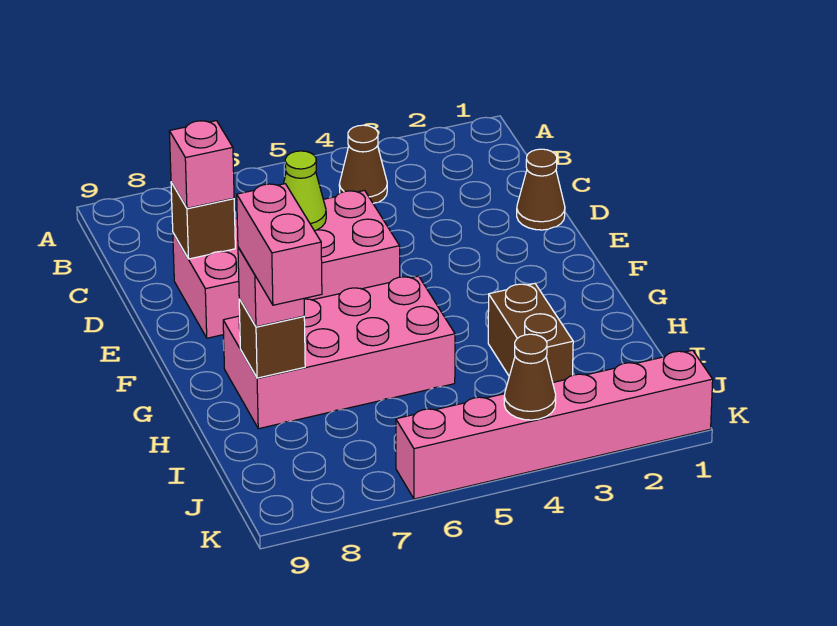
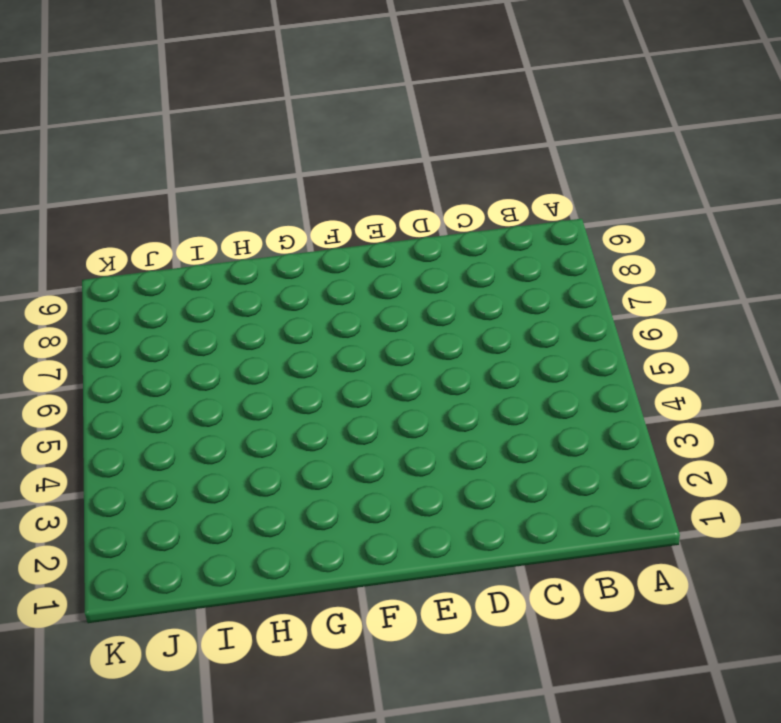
none -> brown cone B4 level 1
none -> brown cone D1 level 1
none -> pink brick D5:E8 level 1

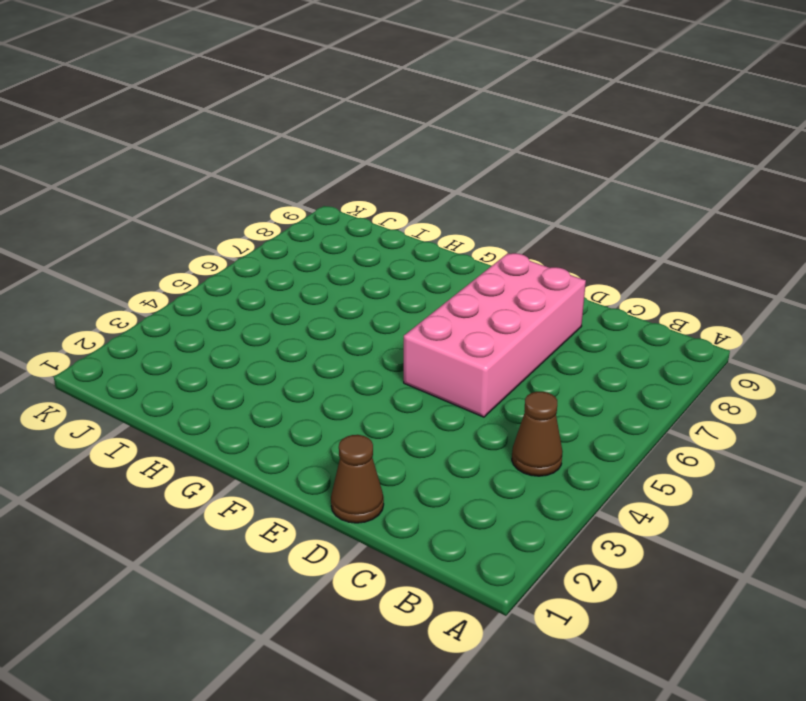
none -> pink brick G5:H8 level 1
none -> brown brick H3:I3 level 1
none -> pink brick K1:K6 level 1

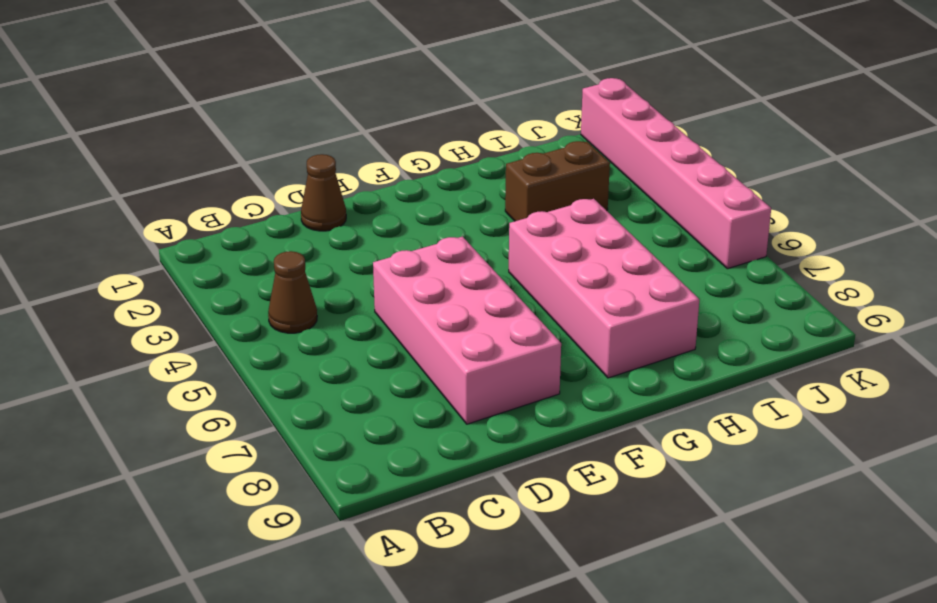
none -> lime cone D6 level 2
none -> brown brick D8 level 2
none -> brown brick H8 level 2

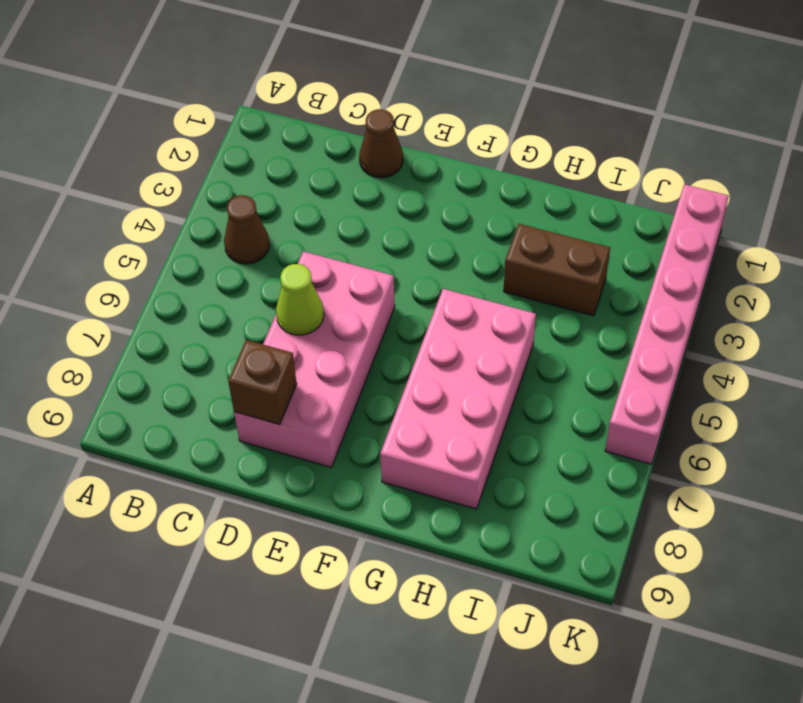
none -> brown brick H8 level 2
none -> brown cone K4 level 2
none -> pink brick D8 level 3

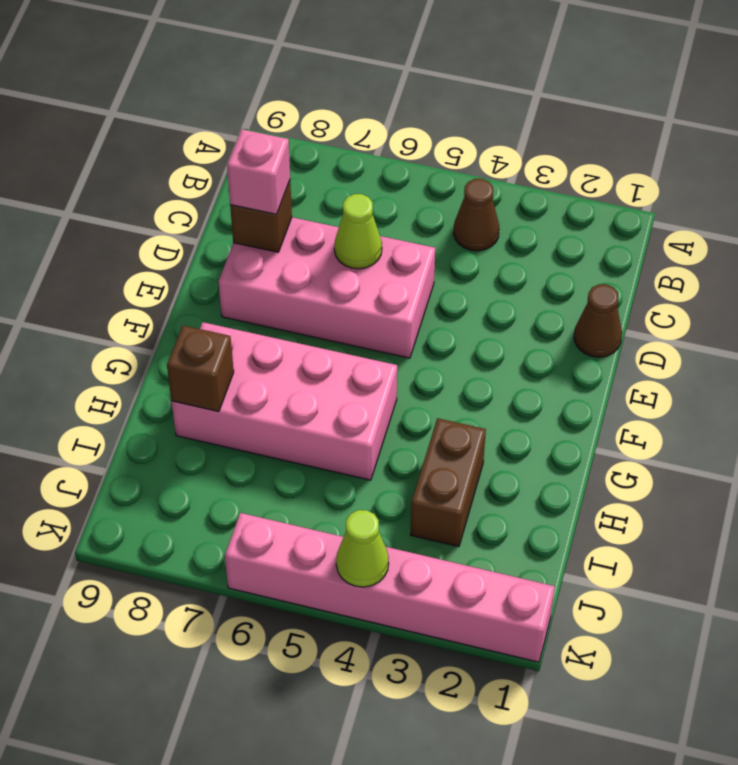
lime cone K4 level 2 -> brown cone K4 level 2
none -> pink brick H8 level 3
none -> pink brick H8:I8 level 4

